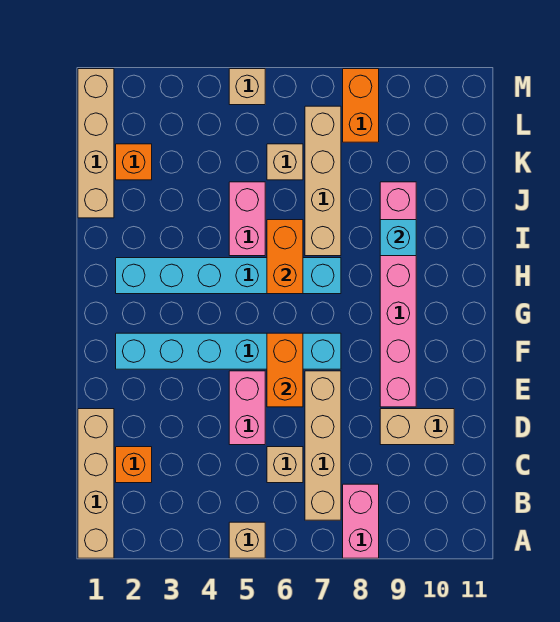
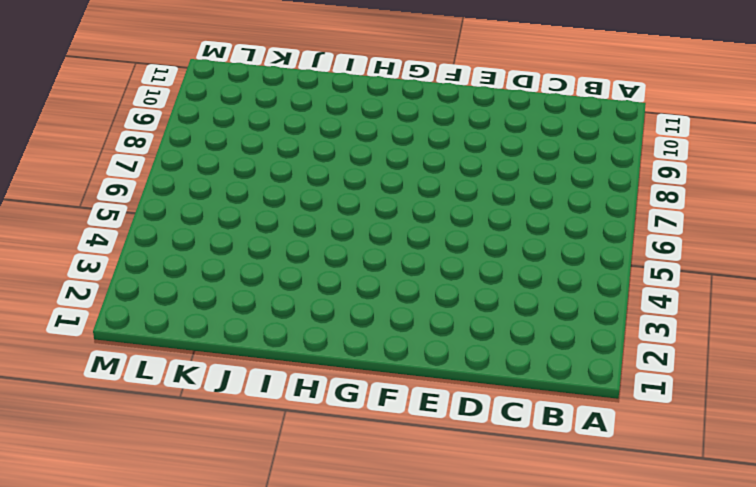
none -> tan brick A1:D1 level 1
none -> tan brick A5 level 1
none -> pink brick A8:B8 level 1

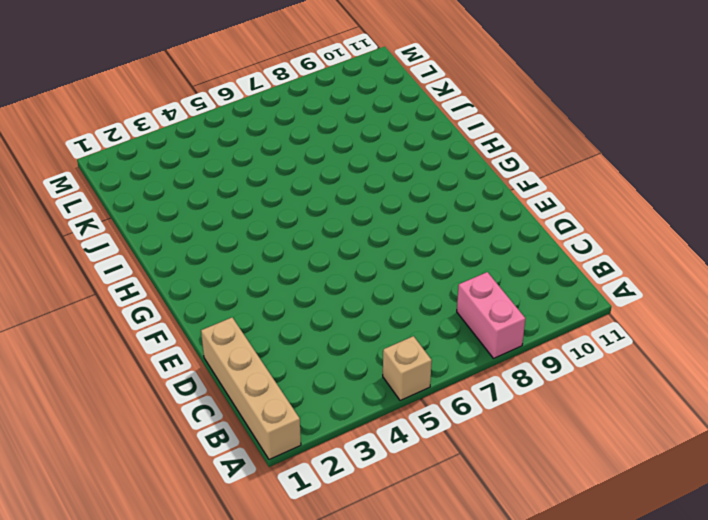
none -> tan brick B7:E7 level 1
none -> orange brick C2 level 1
none -> tan brick C6 level 1

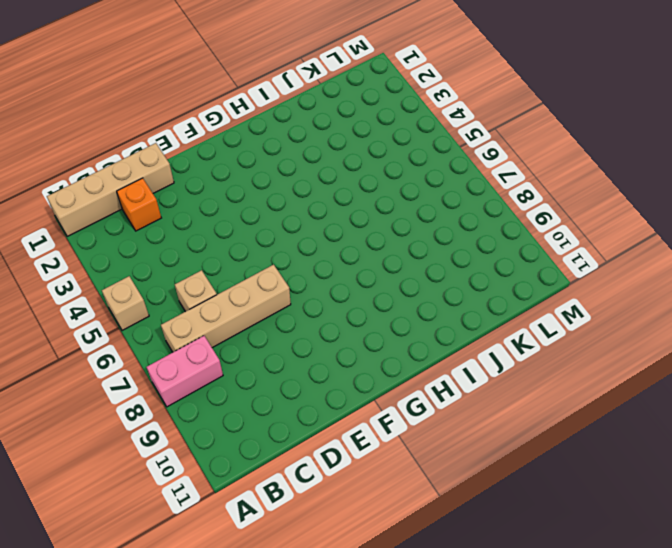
none -> pink brick D5:E5 level 1
none -> tan brick D9:D10 level 1
none -> pink brick E9:J9 level 1

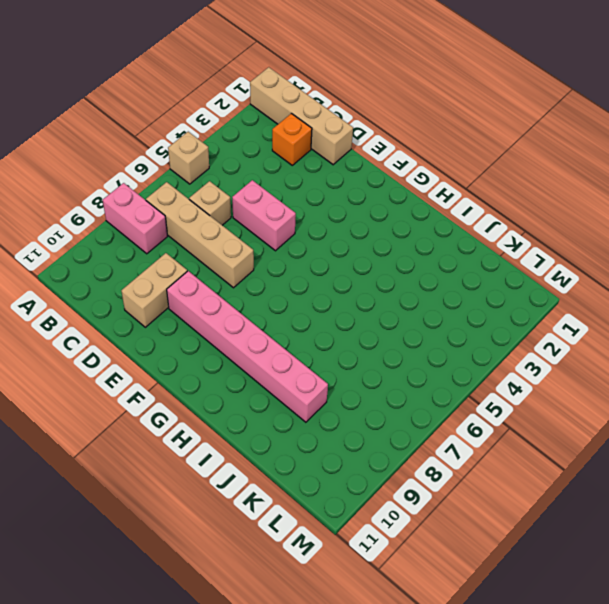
none -> cyan brick F2:F7 level 1
none -> cyan brick H2:H7 level 1
none -> pink brick I5:J5 level 1

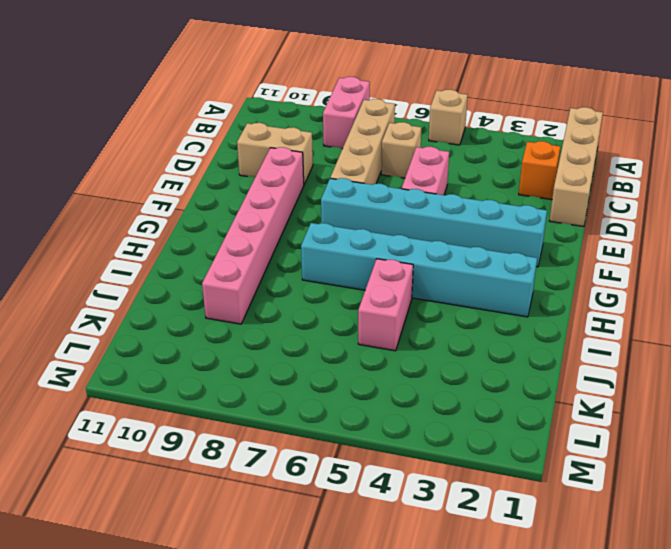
none -> tan brick I7:L7 level 1
none -> tan brick J1:M1 level 1
none -> orange brick K2 level 1

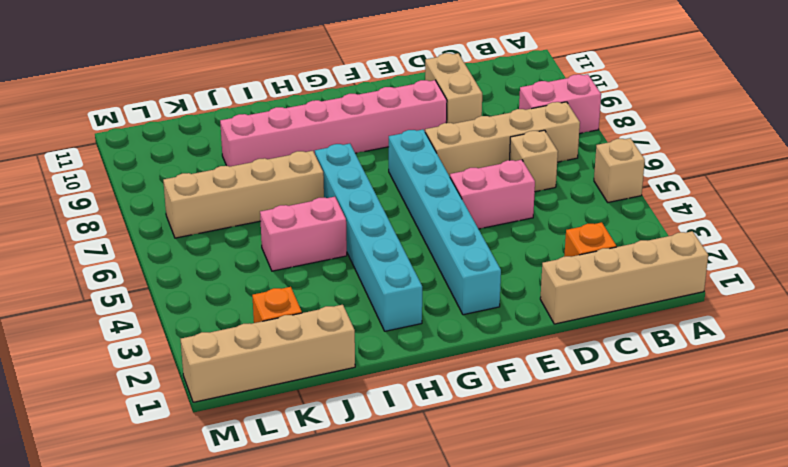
none -> tan brick K6 level 1
none -> orange brick L8:M8 level 1
none -> tan brick M5 level 1

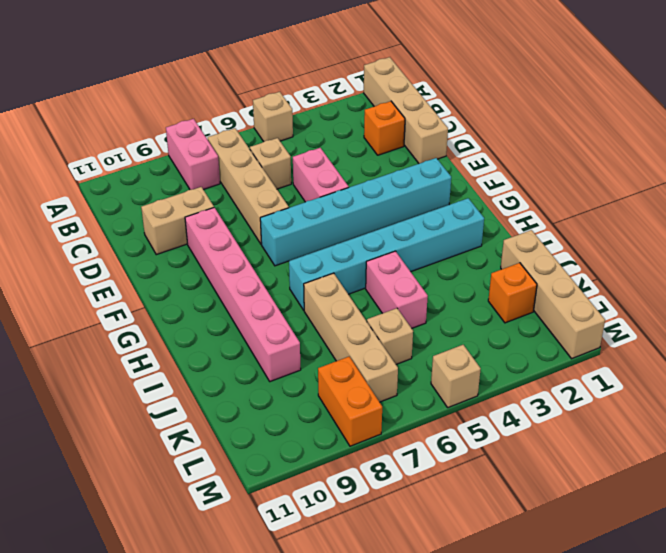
none -> orange brick E6:F6 level 2
none -> orange brick H6:I6 level 2
none -> cyan brick I9 level 2

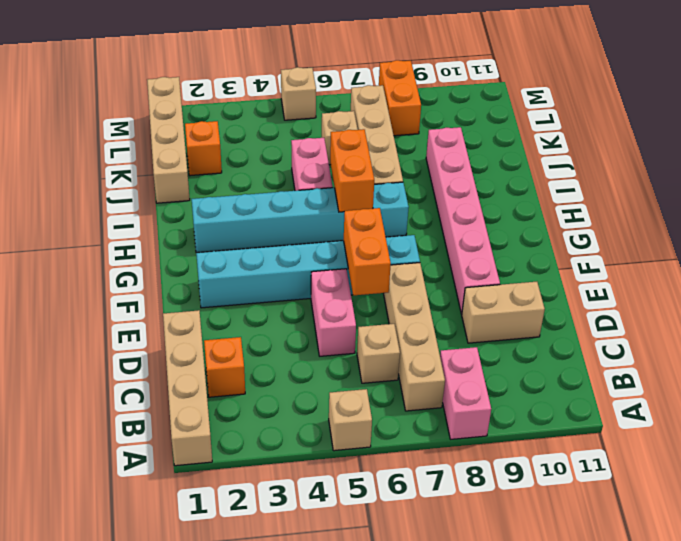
none -> cyan brick I9 level 2

